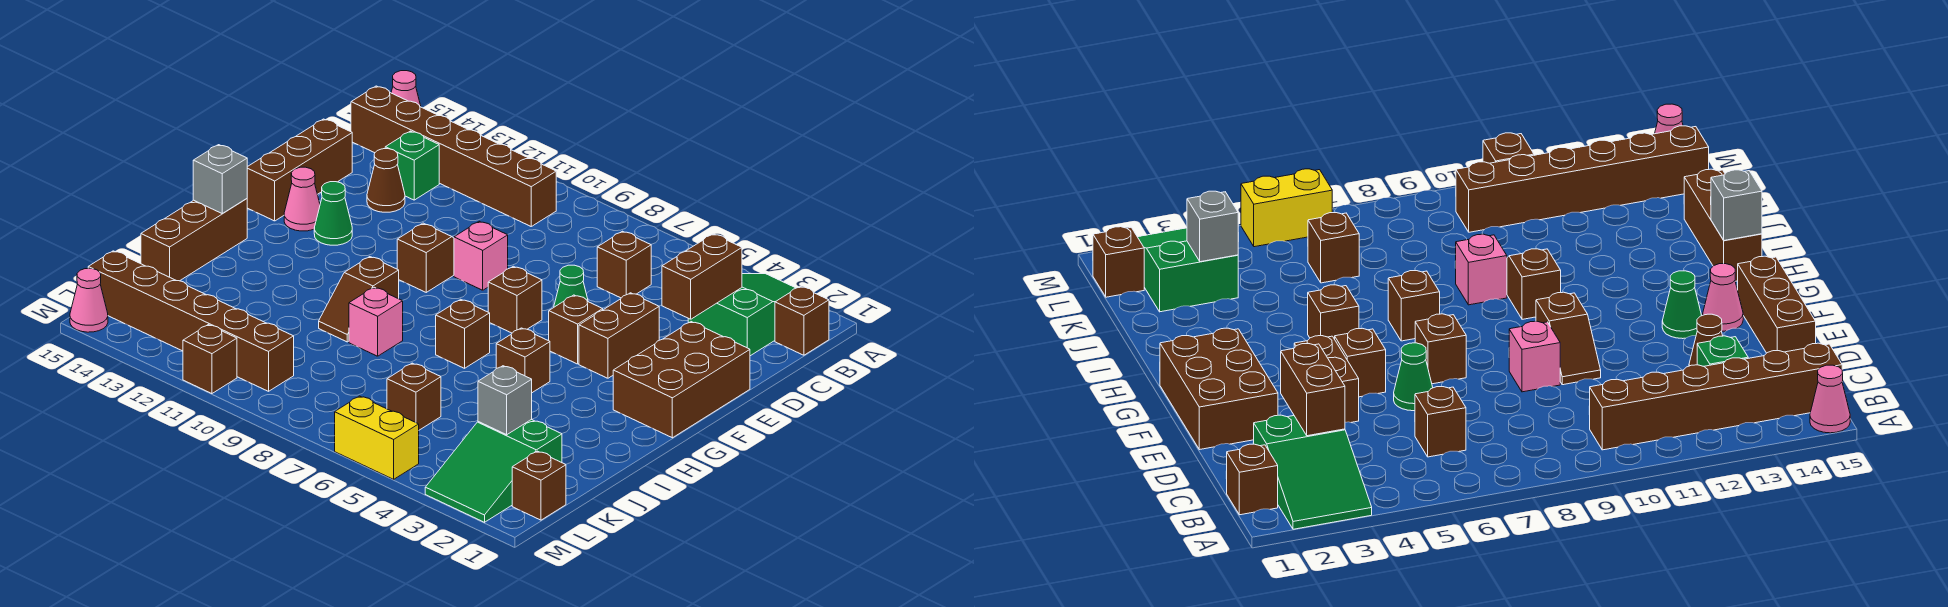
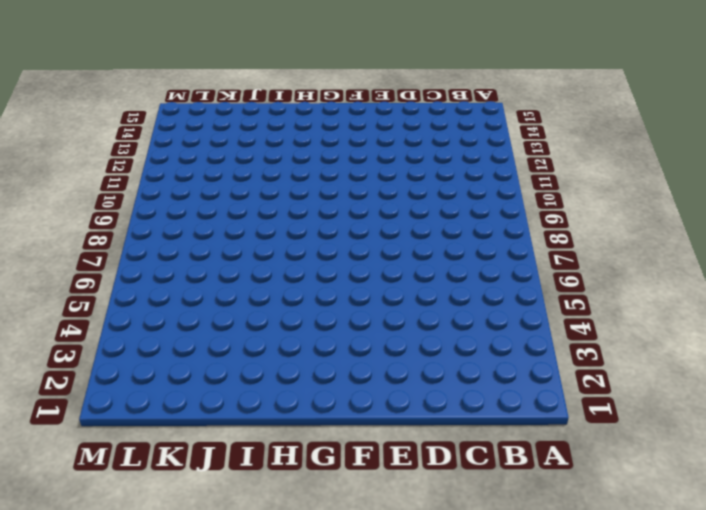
none -> green slope A2:C3 level 1 top C
none -> pink cone A15 level 1
none -> brown brick B1 level 1
none -> brown brick B10:B15 level 1

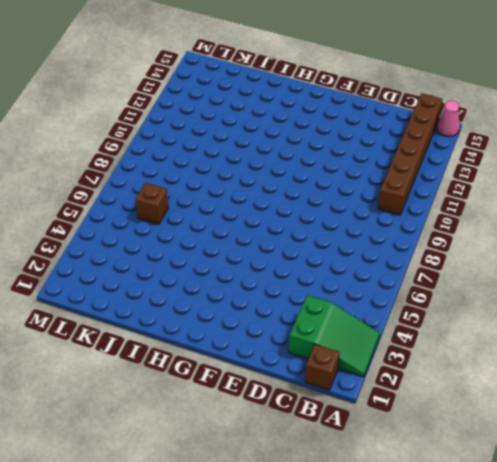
none -> brown brick C6 level 1
none -> green brick C13 level 1
none -> brown cone D13 level 1
none -> brown brick D15:F15 level 1

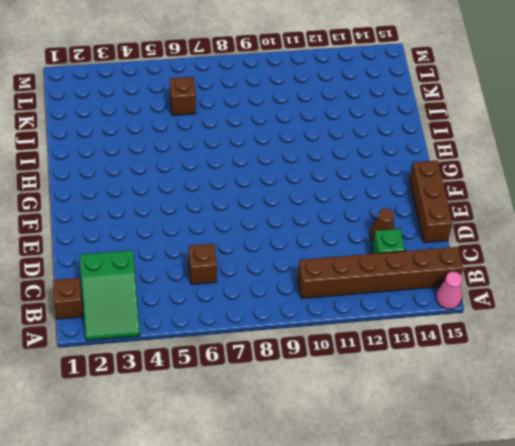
none -> brown brick E1:G2 level 1
none -> brown brick E4:F4 level 1
none -> green cone E6 level 1
none -> pink brick E9 level 1

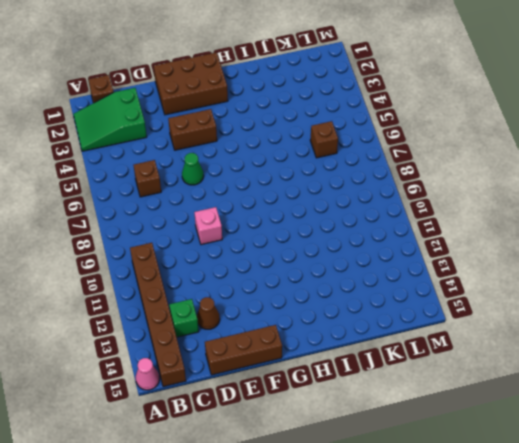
none -> brown slope E10:F10 level 1 top F
none -> brown brick F5 level 1
none -> brown brick F7 level 1
none -> green cone F13 level 1

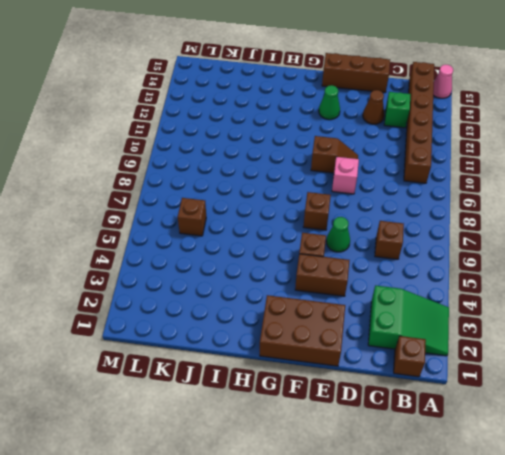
none -> pink cone F14 level 1
none -> brown brick H5 level 1
none -> brown brick H7 level 1
none -> brown slope H10:I10 level 1 top H

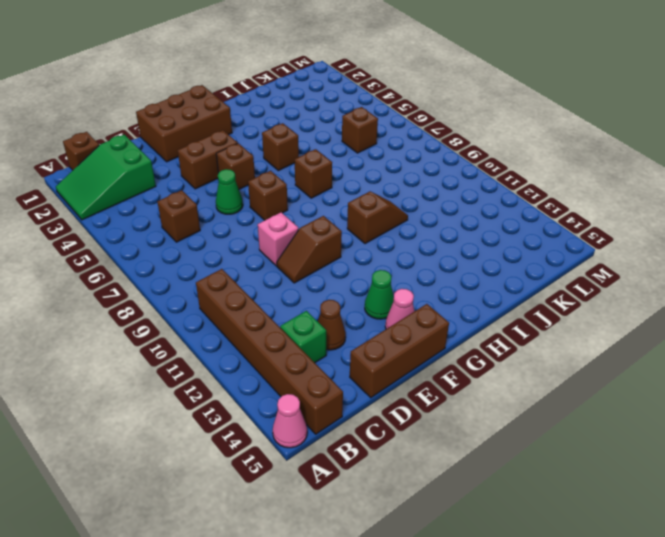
none -> brown brick H15:J15 level 1
none -> pink brick I9 level 1
none -> green slope K2:M3 level 1 top K
none -> brown brick L1 level 1

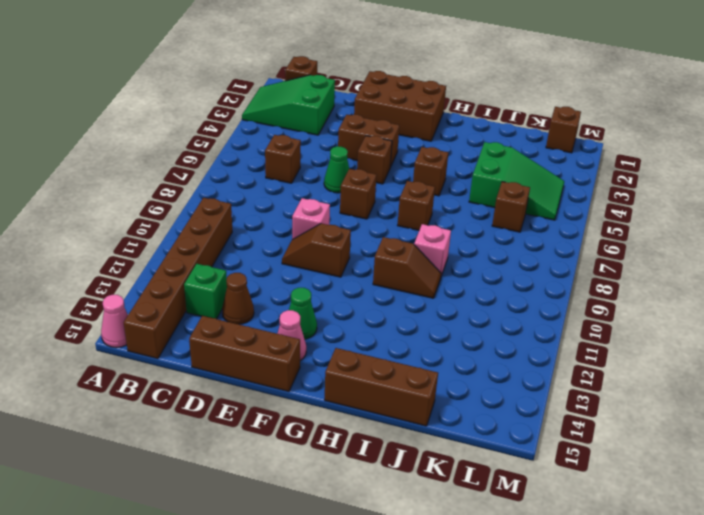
green slope J4:L5 level 1 top J -> green slope K2:M3 level 1 top K
none -> brown brick L10:L15 level 1
none -> yellow brick M5:M6 level 1
none -> brown brick M11 level 1
none -> pink cone M15 level 1

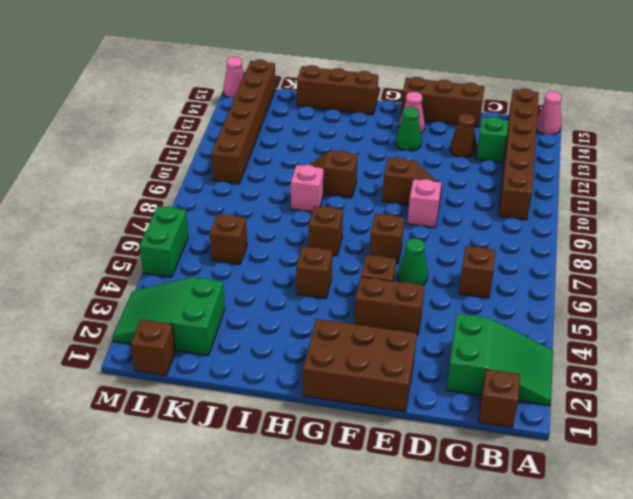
green brick M5:M6 level 1 -> yellow brick M5:M6 level 1
none -> brown brick M11 level 1
none -> brown brick C3:D3 level 2
none -> grey brick H15 level 2
none -> grey brick K3 level 2

